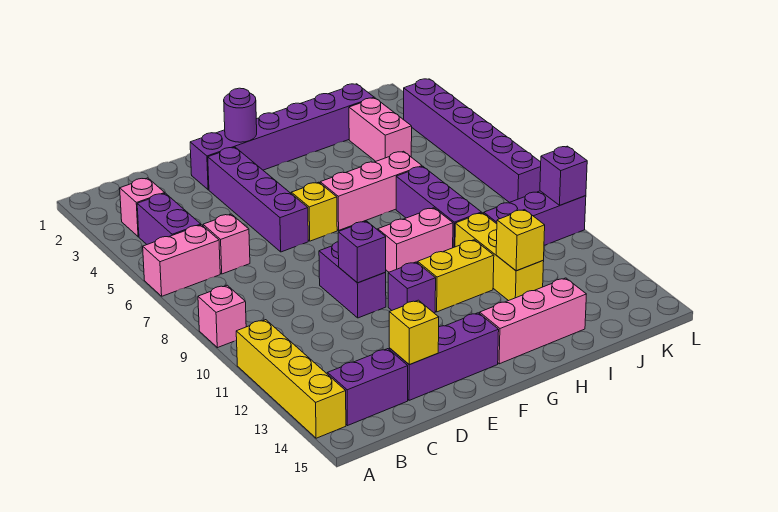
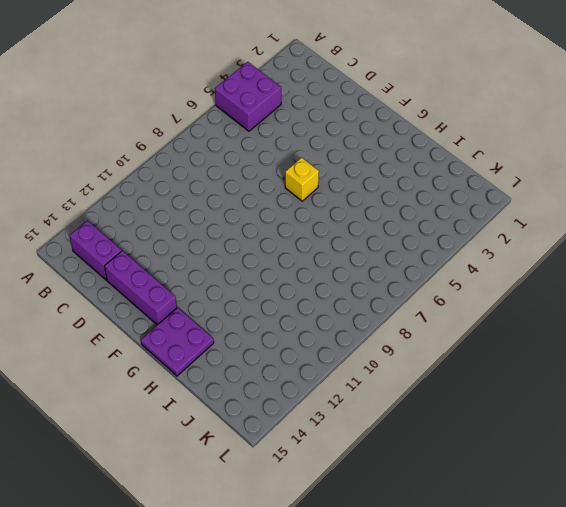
purple brick A4:B5 level 1 -> purple brick B4:B5 level 1
purple plate G14:H15 level 1 -> pink brick G14:I14 level 1
none -> pink brick A6:B6 level 1
none -> pink brick A9 level 1
none -> yellow brick A11:A14 level 1

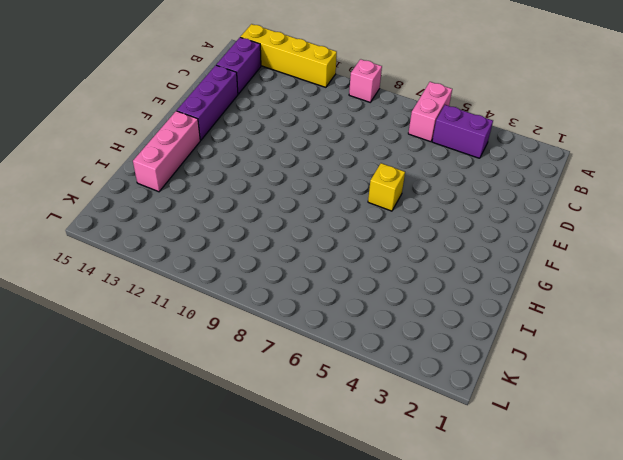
none -> pink brick B3 level 1
none -> pink brick C6 level 1
none -> purple brick E2:J2 level 1

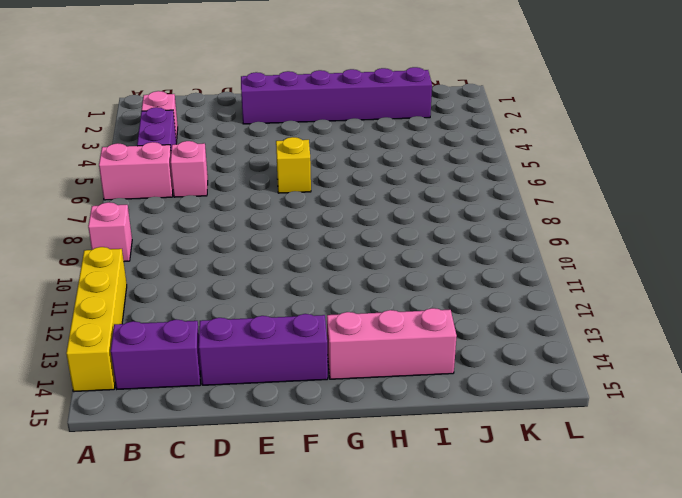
none -> purple brick E3:E6 level 1
none -> purple brick E9:E10 level 1
none -> purple brick F11 level 1

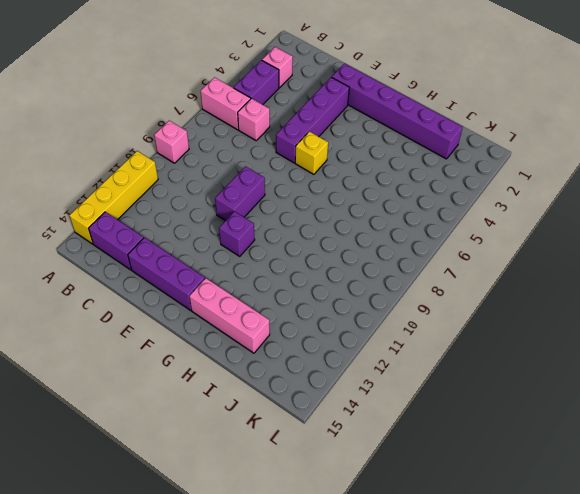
none -> pink brick G6:I6 level 1
none -> pink brick G9:H9 level 1
none -> yellow brick G11:H11 level 1

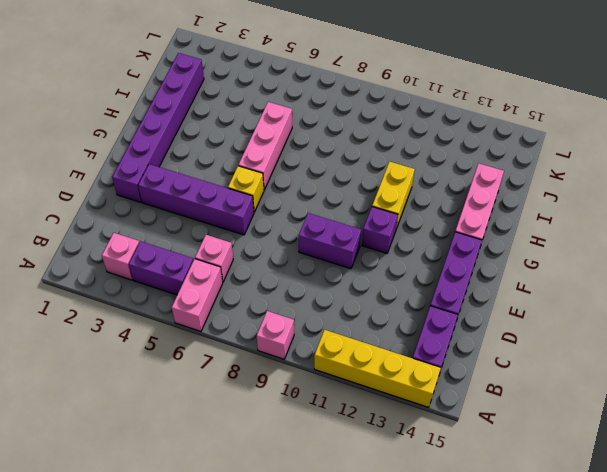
none -> pink brick G9:H9 level 1
none -> purple brick I7:I9 level 1
none -> yellow brick I10:I12 level 1

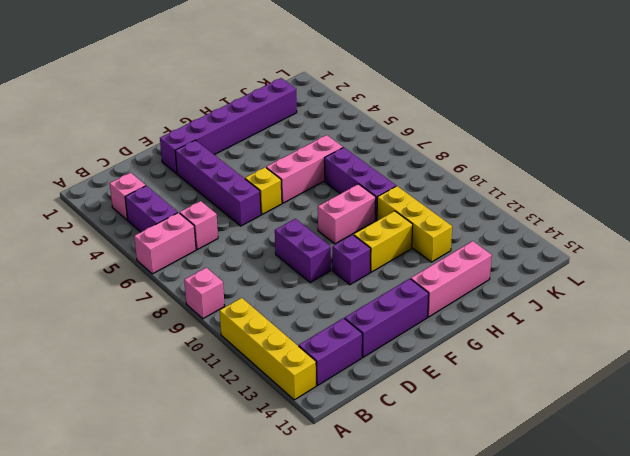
none -> pink brick J3:J4 level 1
none -> purple brick J10:L10 level 1
none -> purple brick L3:L8 level 1

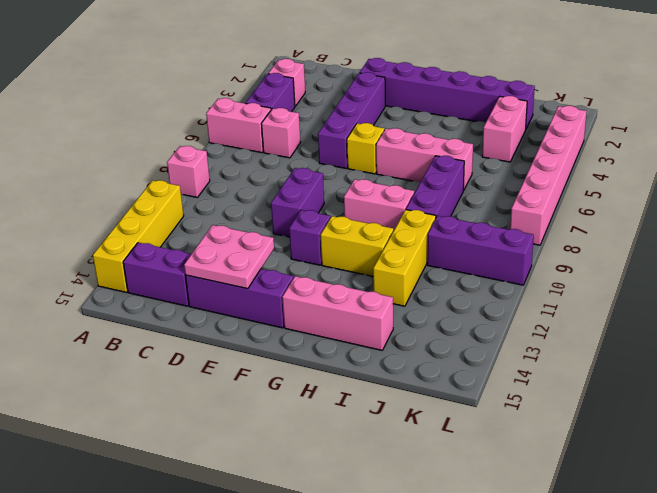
pink plate D13:E14 level 2 -> yellow brick D14 level 2
pink brick L3:L8 level 1 -> purple brick L3:L8 level 1
none -> purple brick E10 level 2
none -> purple round brick F2 level 2
none -> yellow brick I12 level 2

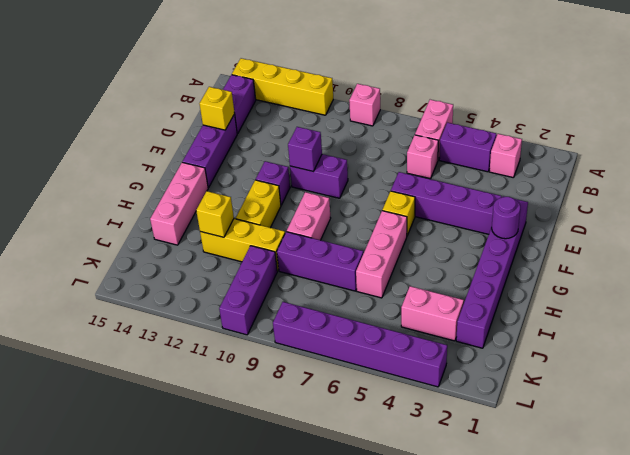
none -> purple brick L10 level 2

